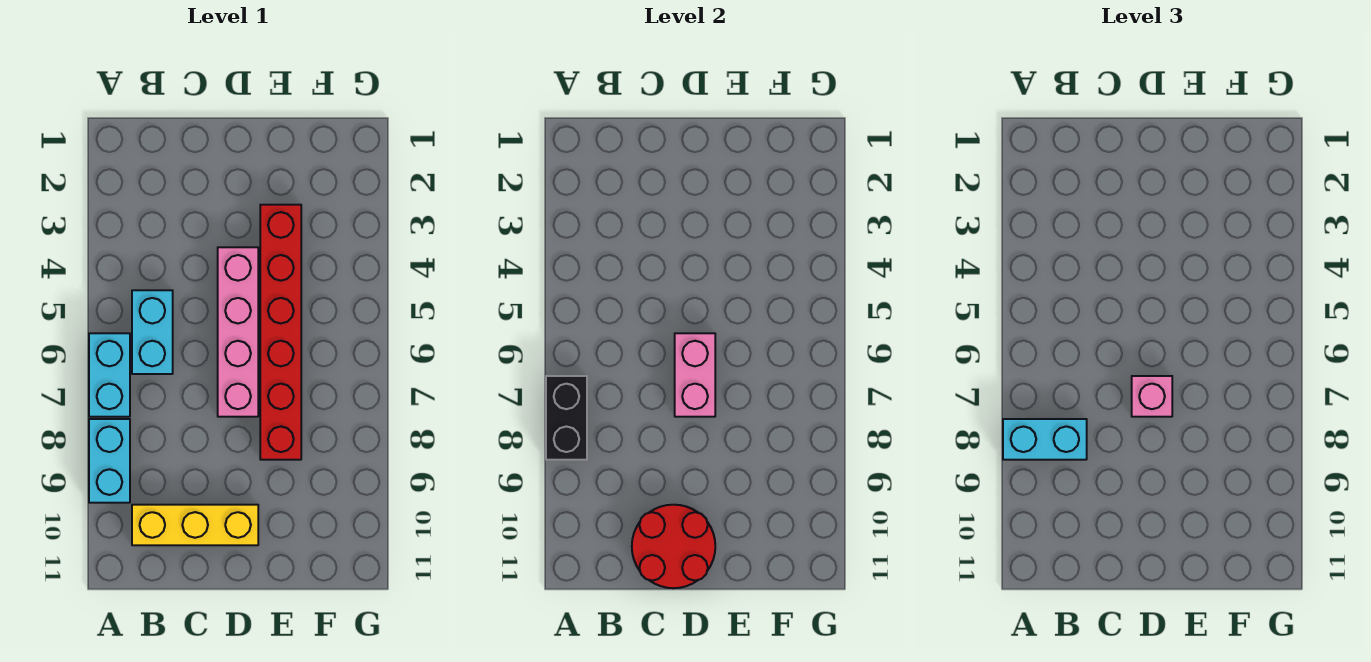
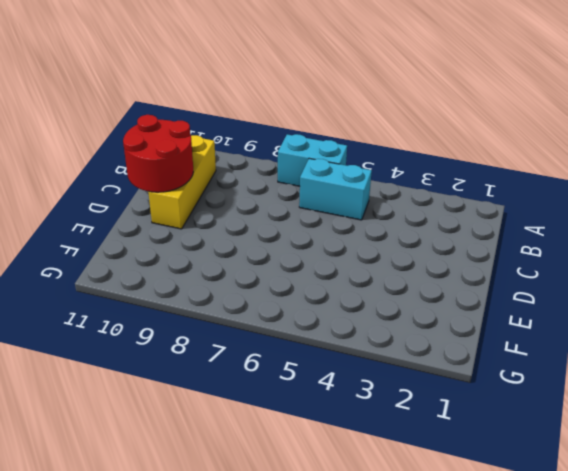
none -> cyan brick A8:A9 level 1
none -> pink brick D4:D7 level 1

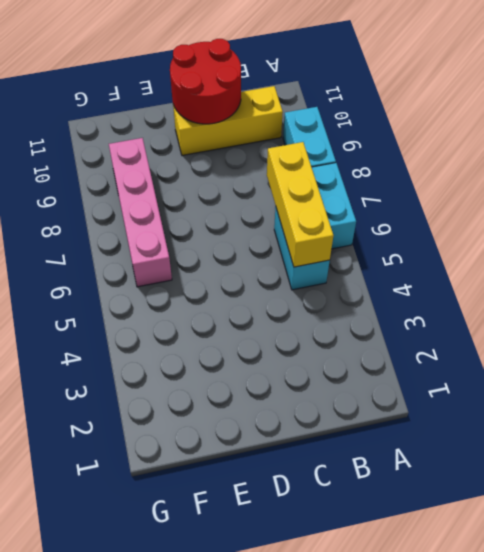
yellow brick B5:B7 level 2 -> none
pink brick F6:F9 level 1 -> pink brick D4:D7 level 1
none -> red brick E3:E8 level 1
none -> black brick A7:A8 level 2

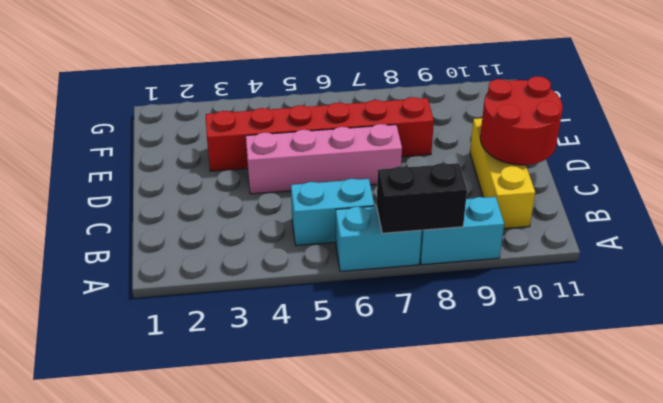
none -> pink brick D6:D7 level 2
none -> cyan brick A8:B8 level 3

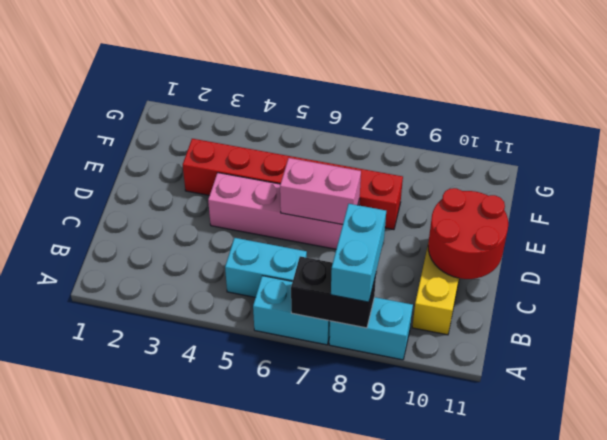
none -> pink brick D7 level 3

